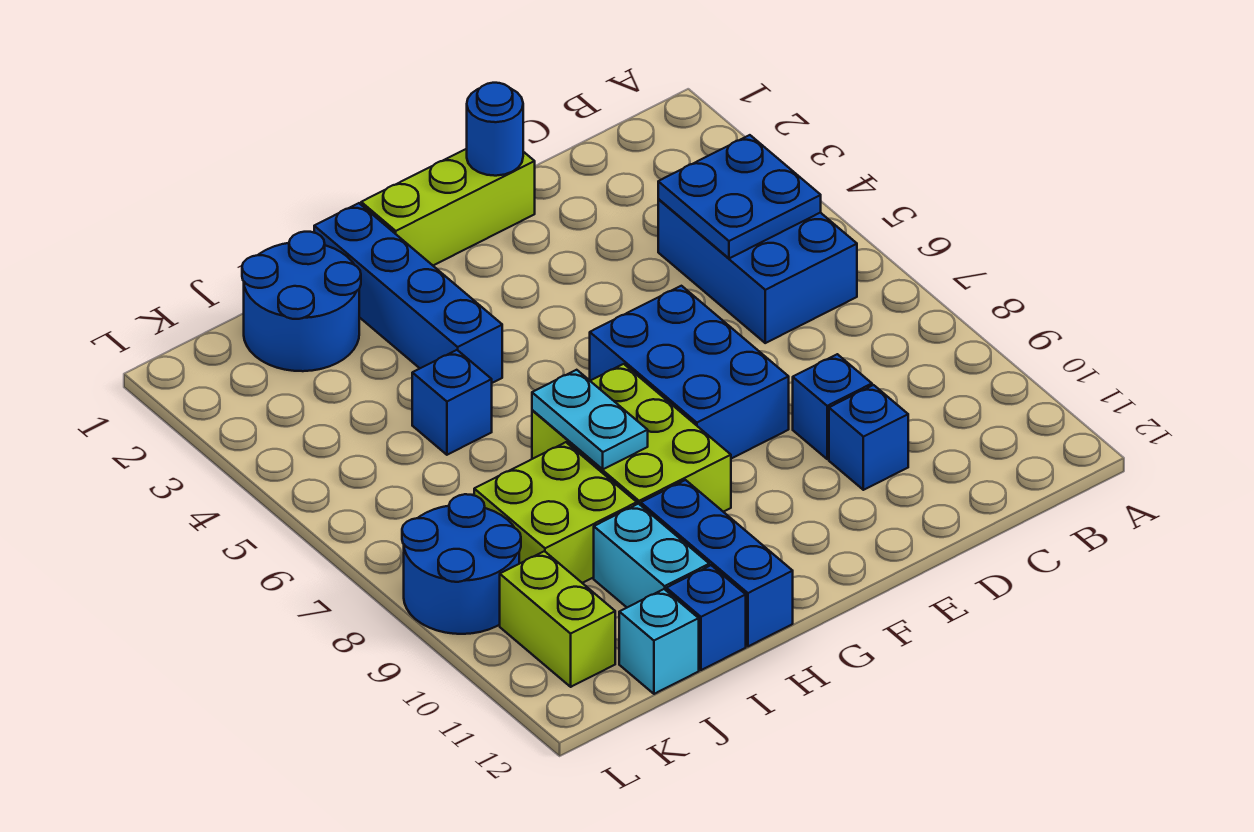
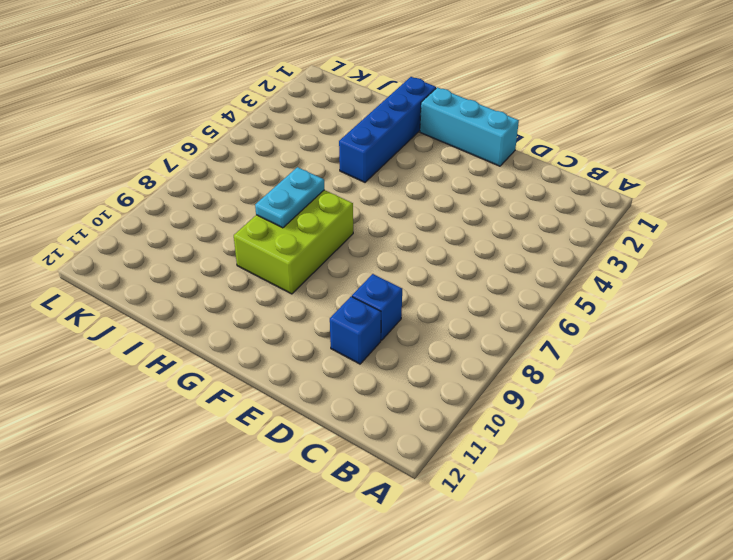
cyan brick E1:G1 level 1 -> lime brick E1:G1 level 1
none -> blue brick B4:C6 level 1
none -> blue brick E6:F8 level 1
none -> blue brick H10:H12 level 1

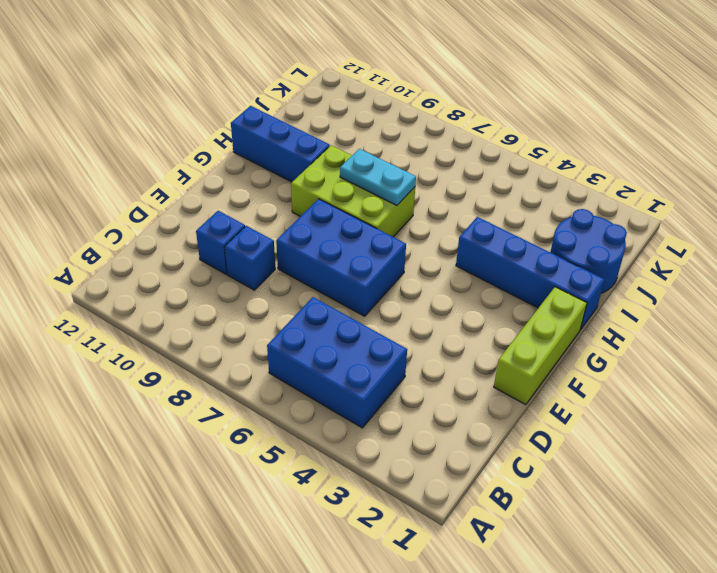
none -> blue brick I5 level 1
none -> lime brick I8:J9 level 1
none -> cyan brick I10:I11 level 1

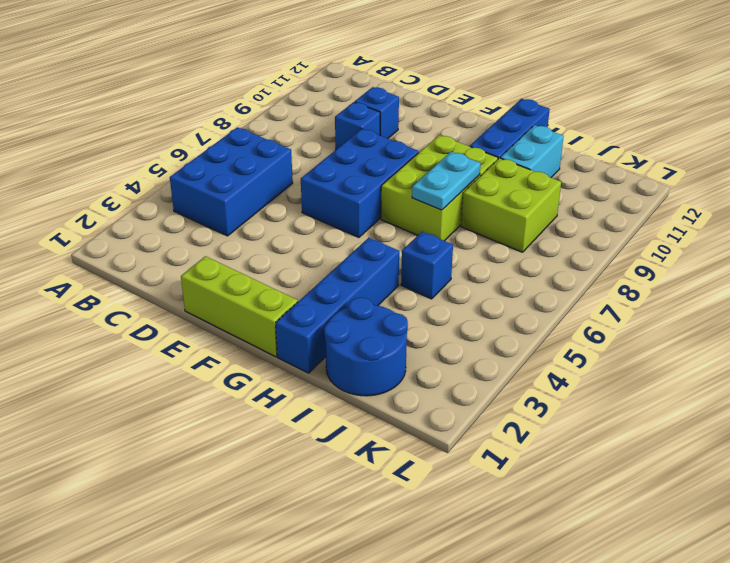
none -> blue brick I12 level 1
none -> cyan brick J12 level 1
none -> blue round brick K8:L9 level 1

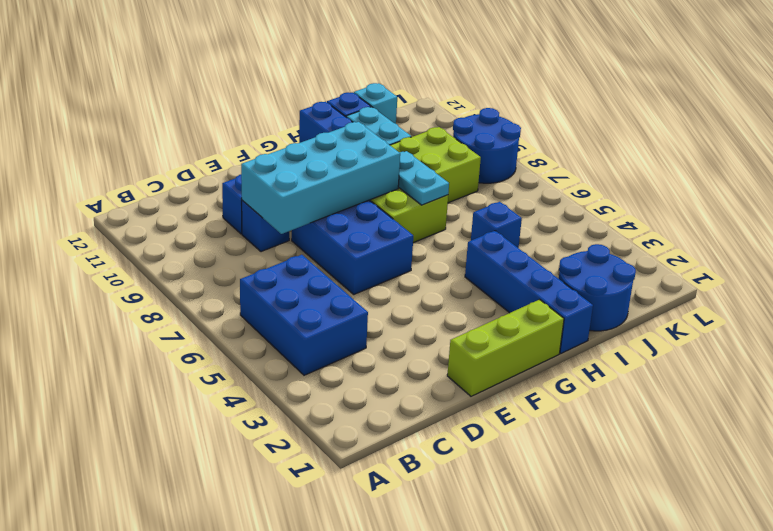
cyan brick D8:G9 level 2 -> none
none -> lime brick K10:K11 level 1
none -> blue plate B4:C5 level 2
none -> blue round brick E1 level 2

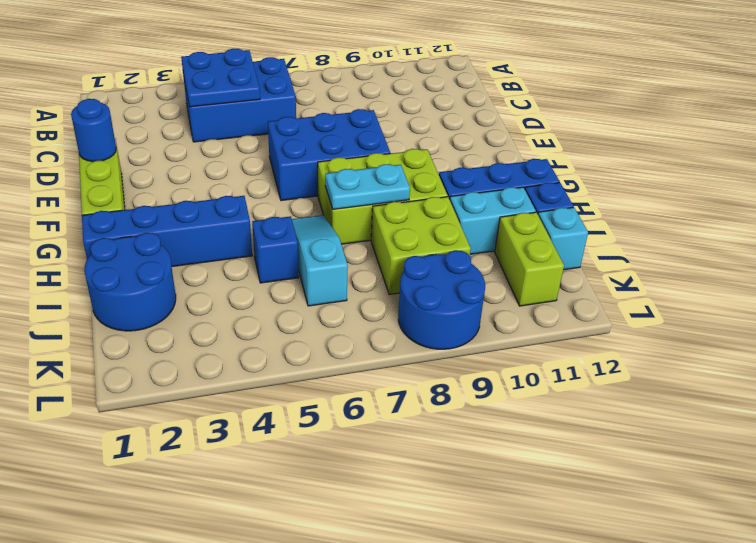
cyan slope H6:J6 level 1 top J -> none
lime brick J11:K11 level 1 -> lime brick K10:K11 level 1
none -> blue brick D9 level 1
none -> blue brick D10 level 1

